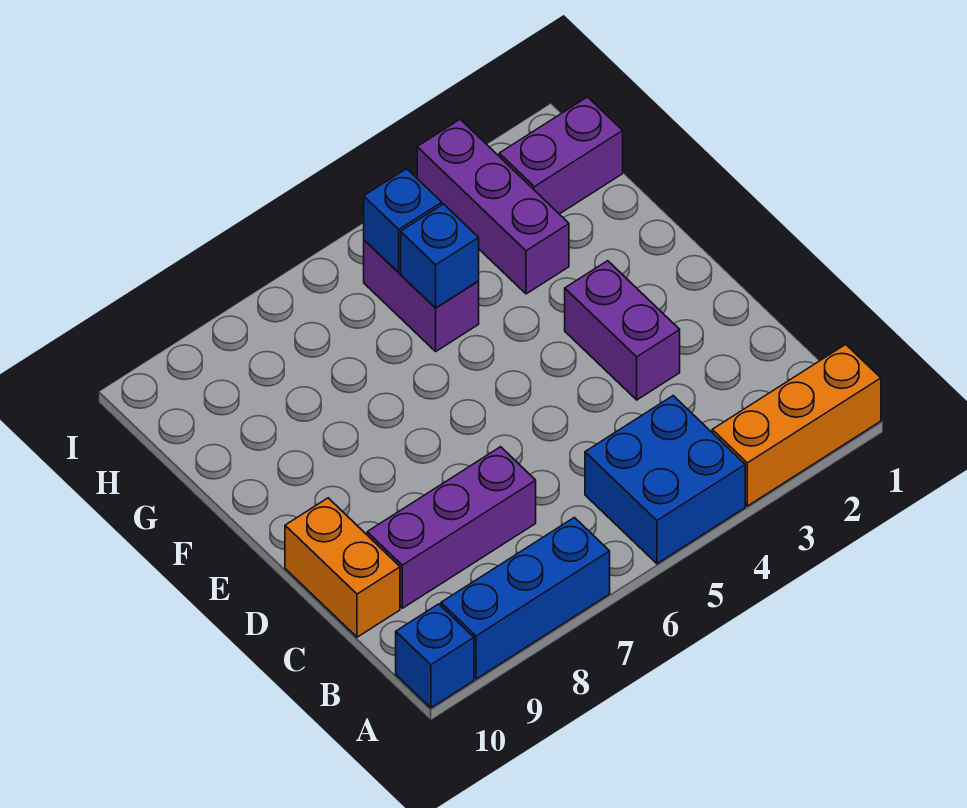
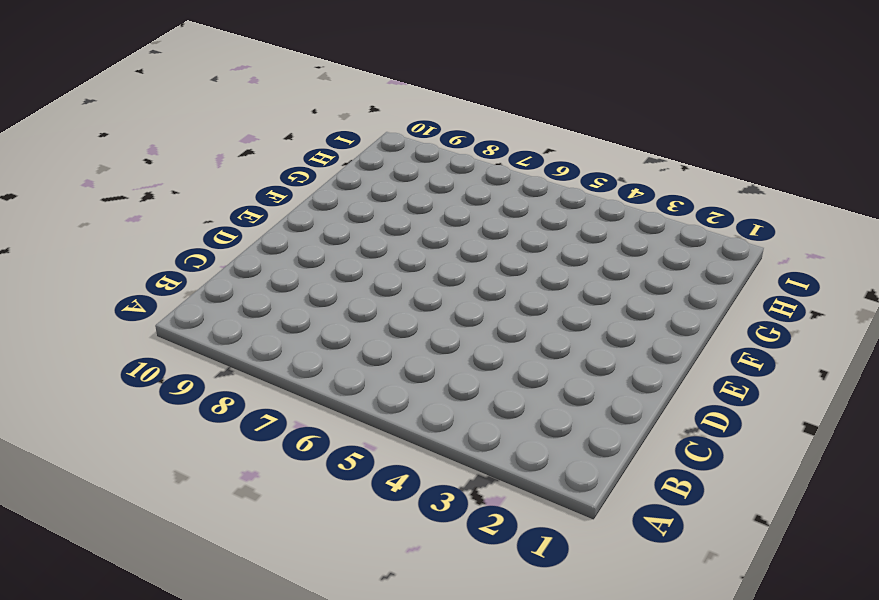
none -> orange brick A1:A3 level 1
none -> blue brick A4:B5 level 1
none -> blue brick A7:A9 level 1

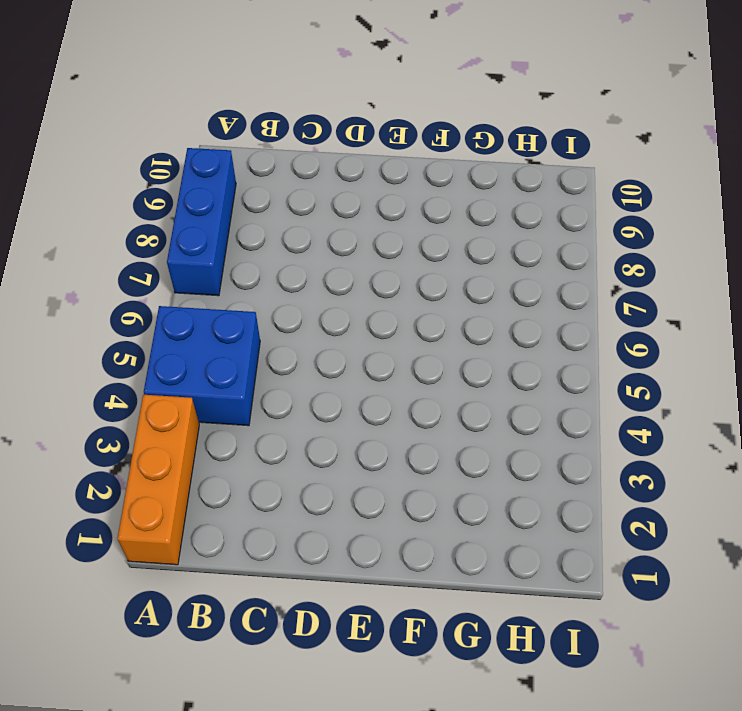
none -> blue brick A10 level 1
none -> purple brick C7:C9 level 1
none -> orange brick C10:D10 level 1

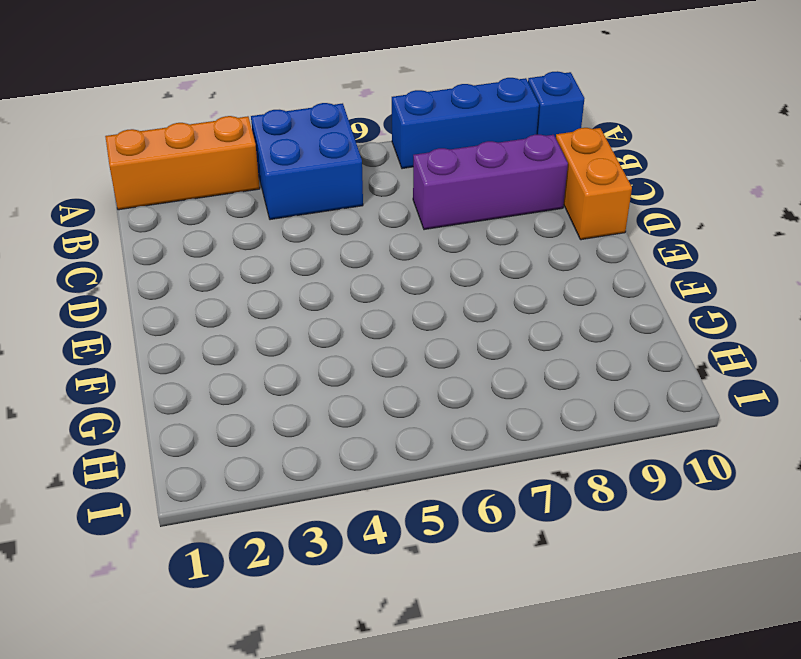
none -> purple brick D3:E3 level 1
none -> purple brick G3:I3 level 1
none -> purple brick G5:H5 level 1

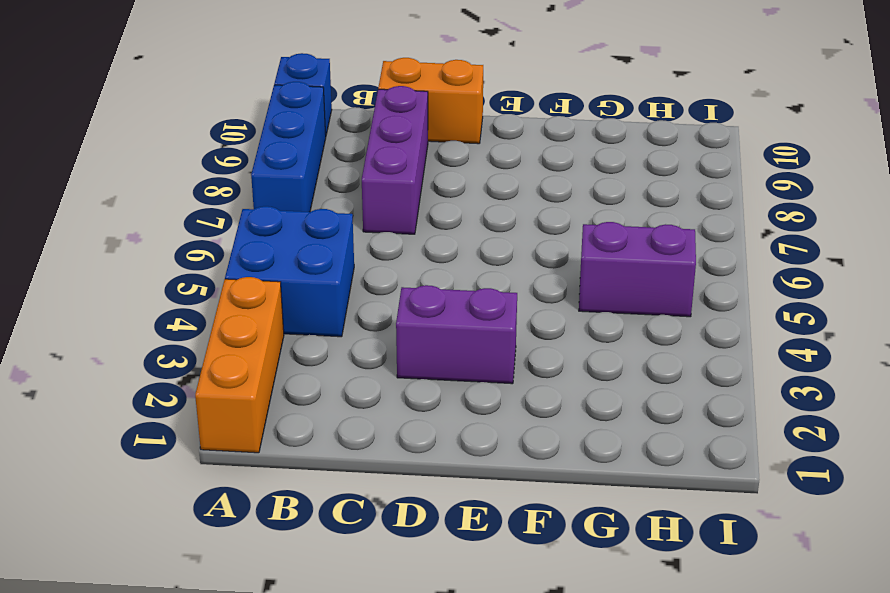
none -> purple brick G3:I3 level 1
none -> purple brick H1:H2 level 1
none -> blue brick G5 level 2

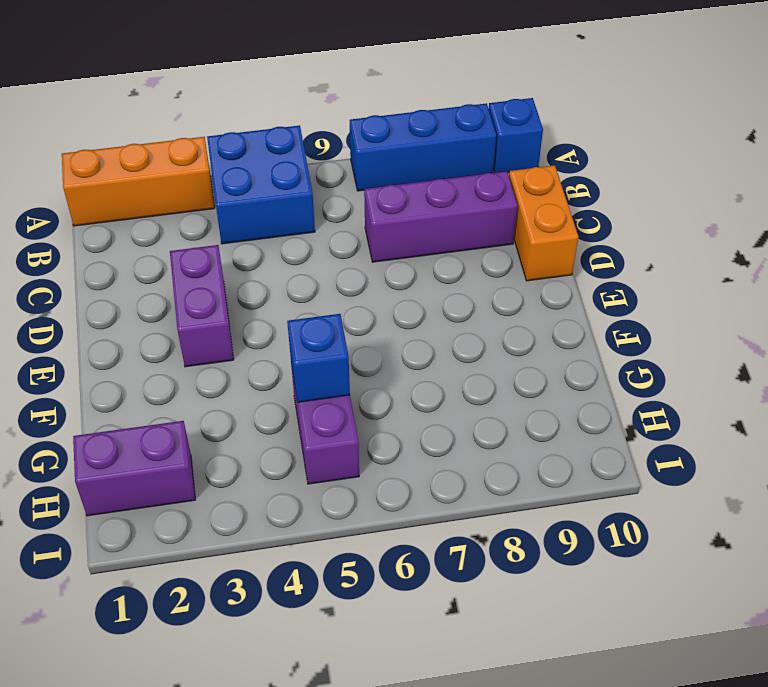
none -> purple brick G3:I3 level 1
none -> blue brick H5 level 2

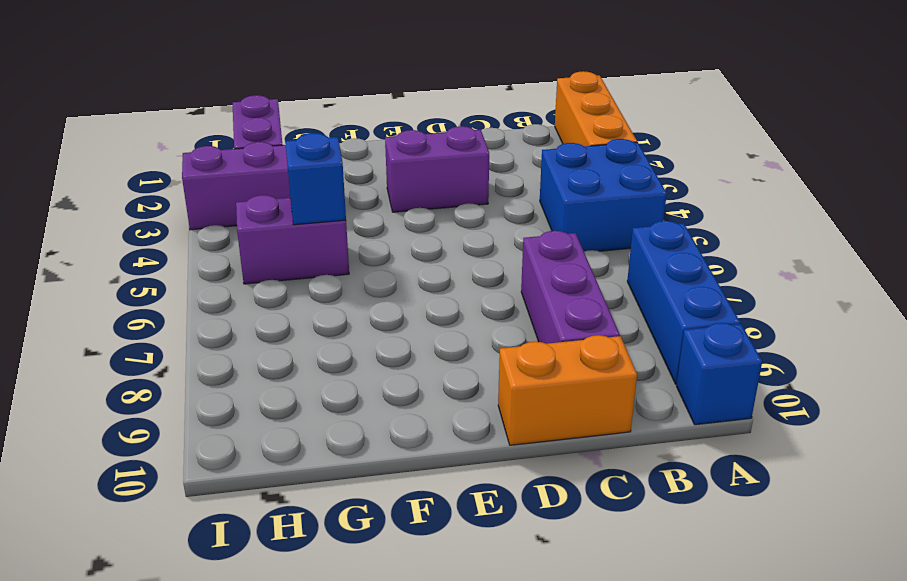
none -> blue brick H5 level 2

